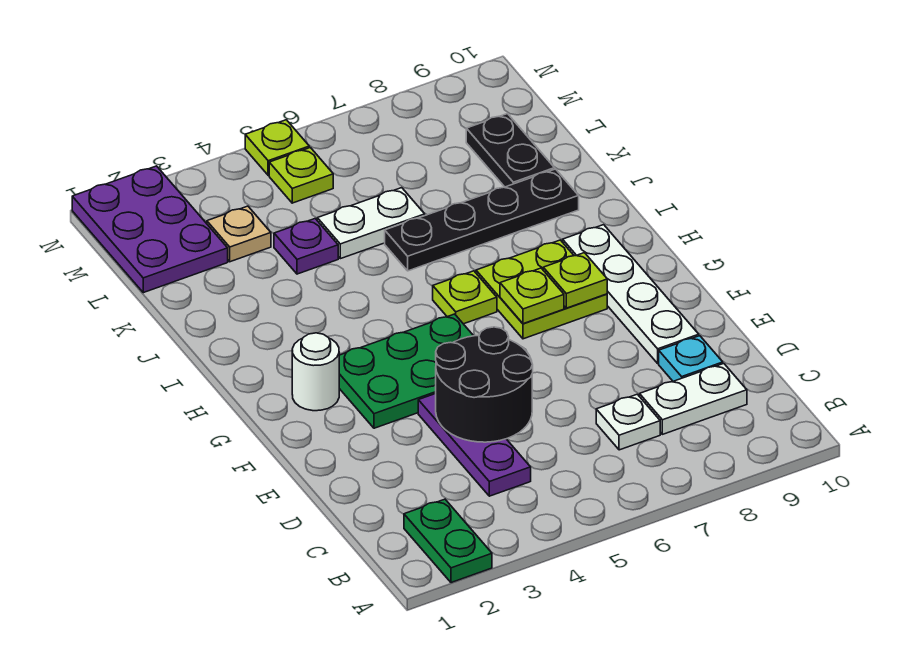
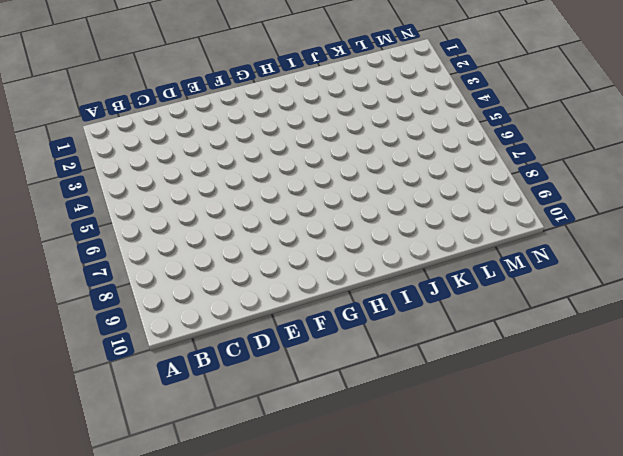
none -> green plate A2:B2 level 1
none -> purple plate C4:E4 level 1
none -> white plate C7 level 1

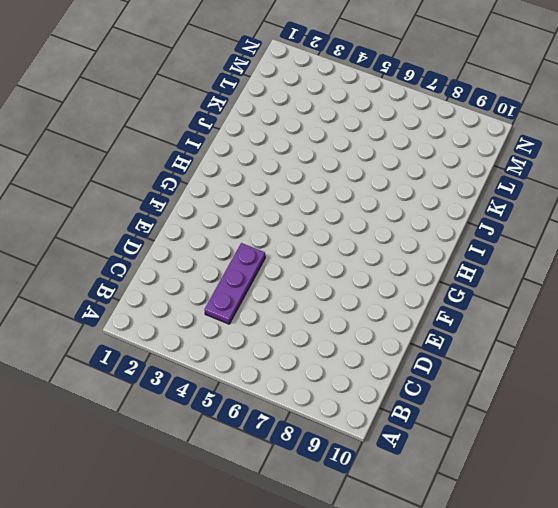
none -> green plate A2:B2 level 1
none -> white plate C7 level 1
none -> white plate C8:C9 level 1

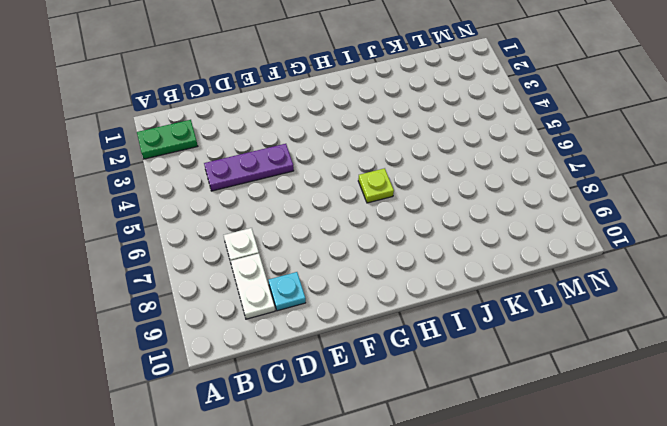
none -> white plate E9:H9 level 1
none -> green plate F3:G5 level 1
none -> white round brick G2 level 1

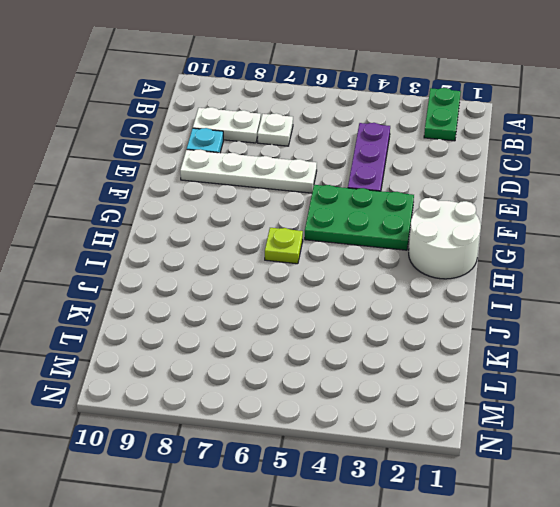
white plate E6:E9 level 1 -> white plate E9:H9 level 1
white round brick G1:H2 level 1 -> white round brick G2 level 1
none -> lime plate G7:H8 level 1
none -> black plate J6:J9 level 1
none -> purple plate K4 level 1

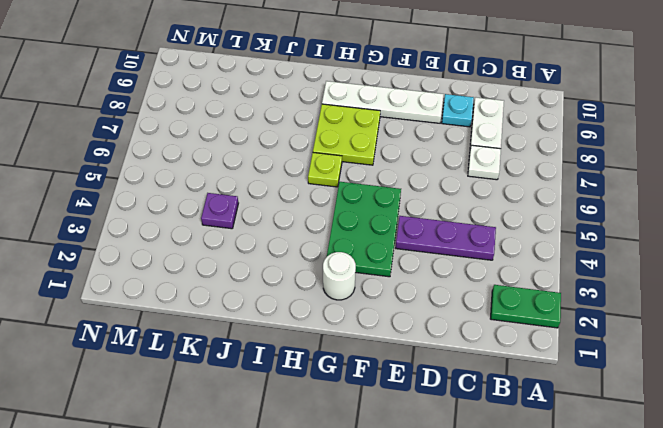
none -> black plate J6:J9 level 1
none -> white plate K5:K6 level 1
none -> black plate K9:L9 level 1

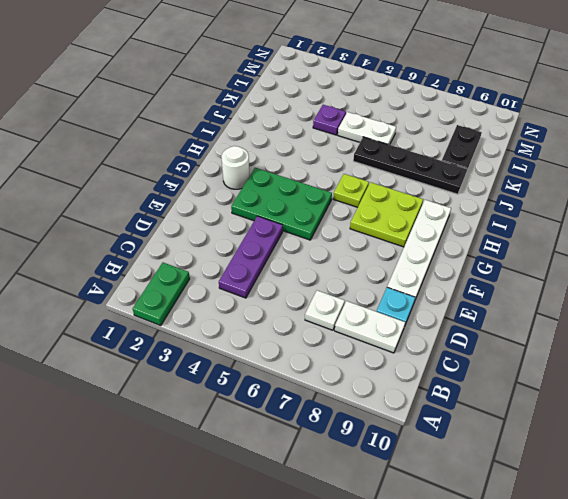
none -> purple plate L1:N2 level 1
none -> tan plate L3 level 1
none -> lime plate M5 level 1

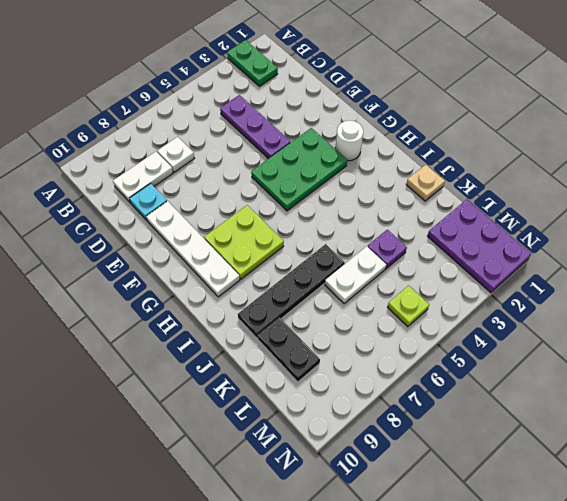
tan plate J1 level 1 -> tan plate L3 level 1
none -> lime plate H6 level 1
none -> lime plate N5 level 1
none -> black round brick D4:E5 level 2

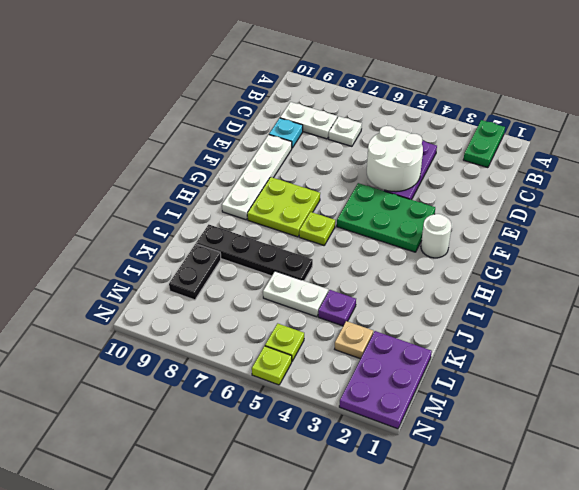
white round brick D4:E5 level 2 -> black round brick D4:E5 level 2
none -> lime plate G7 level 2
none -> lime plate G8 level 2

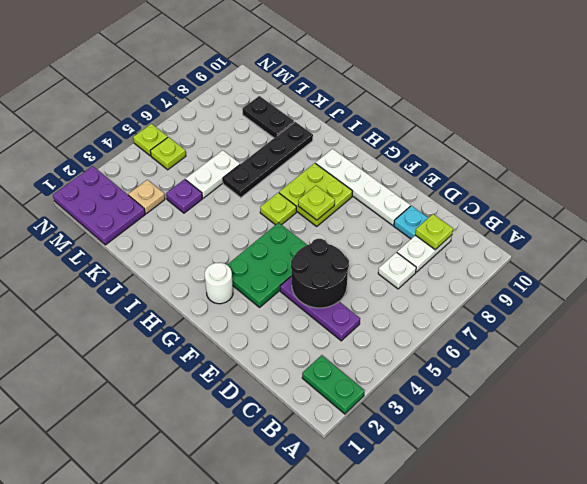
lime plate C9 level 2 -> lime plate G8 level 2

